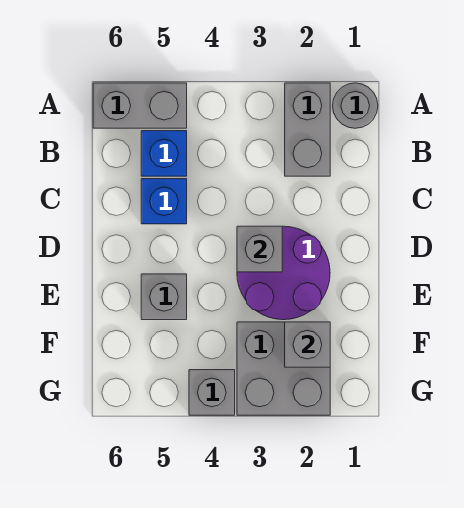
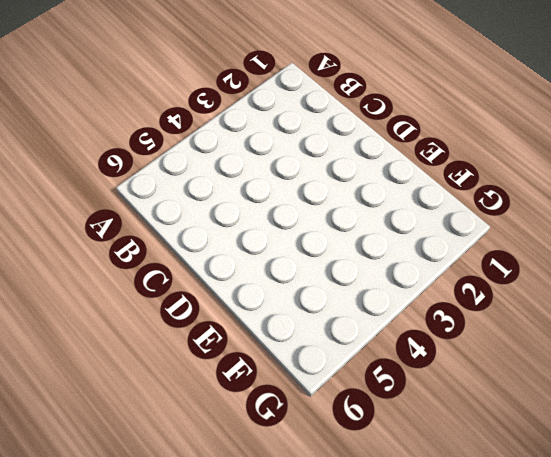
none -> grey round brick A1 level 1
none -> grey brick A2:B2 level 1

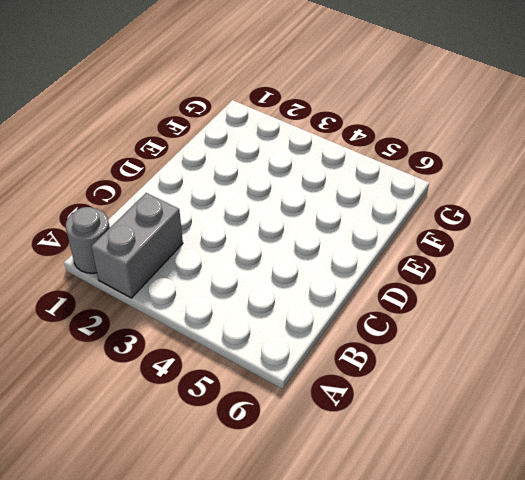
none -> grey brick A5:A6 level 1
none -> blue brick B5 level 1

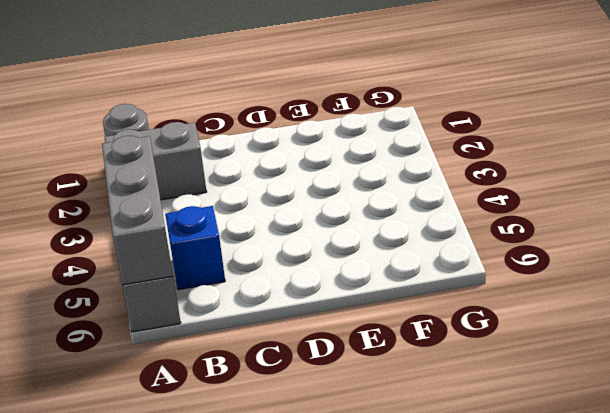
grey brick A4:A6 level 2 -> none
none -> blue brick C5 level 1
none -> purple round brick D2:E3 level 1

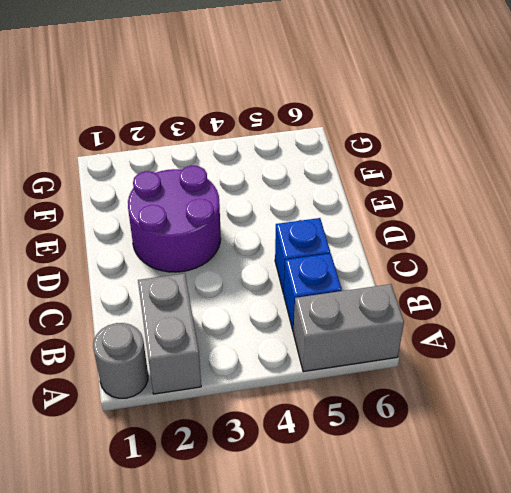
none -> grey brick E5 level 1
none -> grey brick F2:G3 level 1

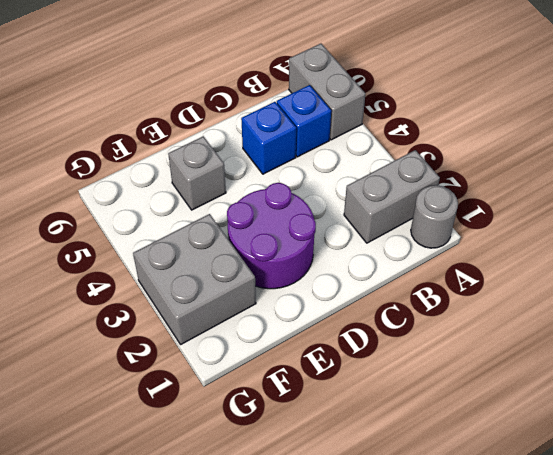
none -> grey brick G4 level 1
none -> grey brick D3 level 2

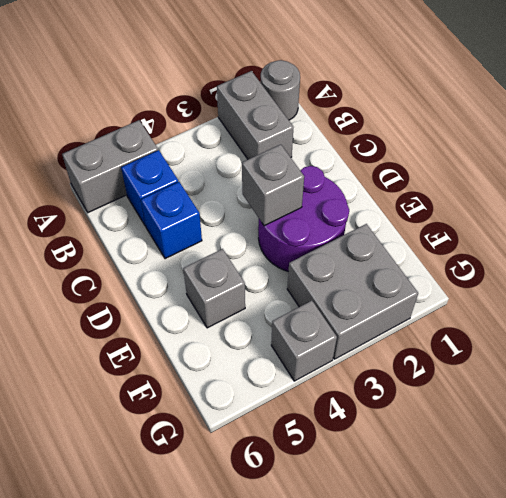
none -> grey brick F2 level 2

